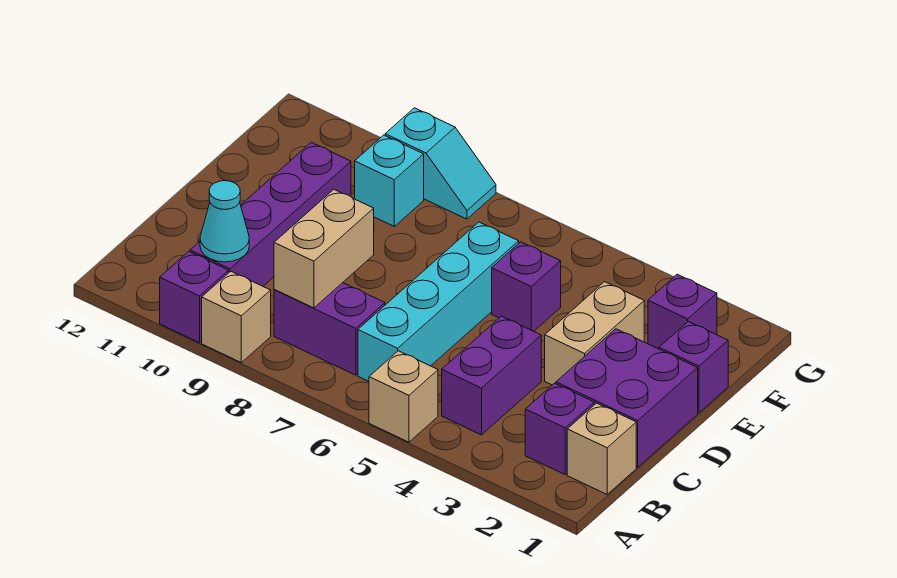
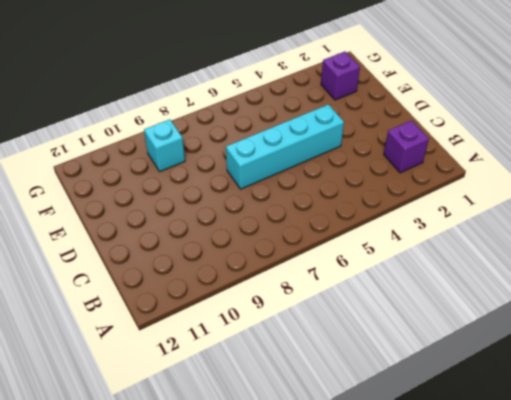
cyan brick D4:D7 level 1 -> cyan brick B6:E6 level 1
none -> tan brick A5 level 1
none -> tan brick A9 level 1
none -> purple brick A10 level 1

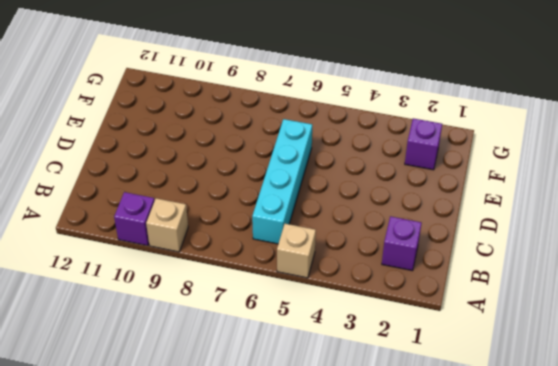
none -> tan brick B1 level 1
none -> purple brick B4:C4 level 1
none -> purple brick B7:B8 level 1

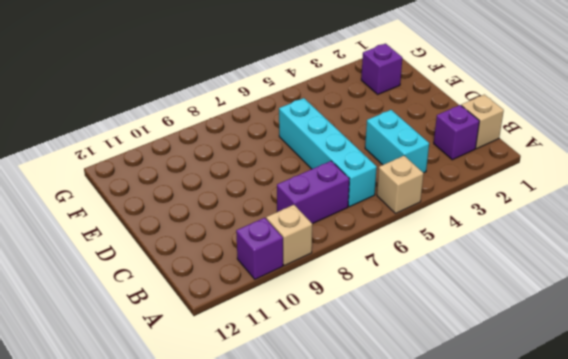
cyan brick B4:C4 level 1 -> purple brick B4:C4 level 1
none -> purple brick B10:E10 level 1
none -> purple brick C1:D2 level 1
none -> tan brick D3:E3 level 1

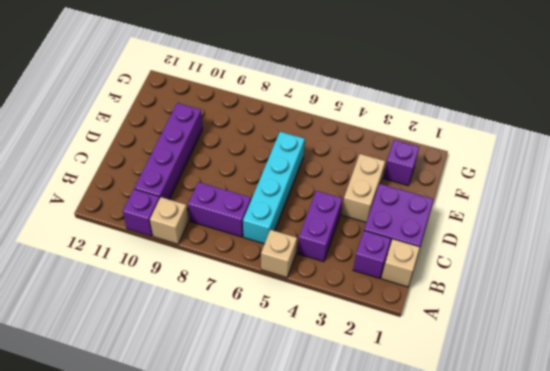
none -> purple brick E1 level 1
none -> purple brick E5 level 1
none -> cyan brick F9 level 1

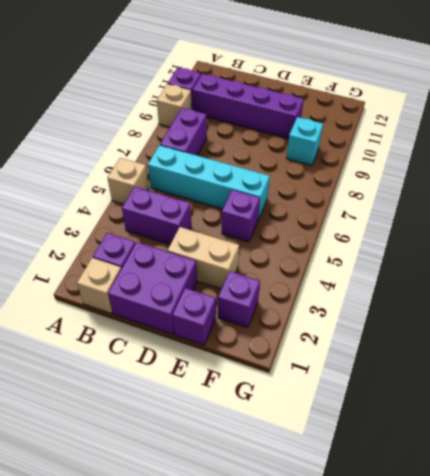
none -> cyan slope G8:G9 level 1 top 9
none -> tan brick B8:C8 level 2
none -> cyan cone B10 level 2

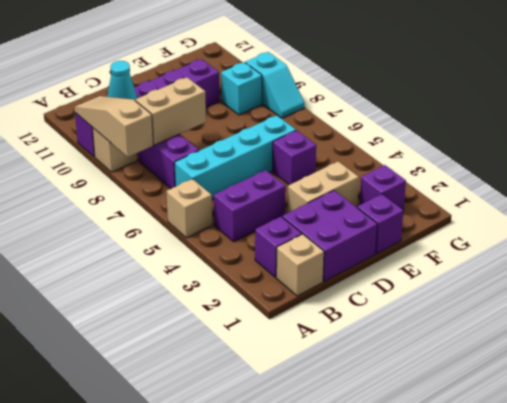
tan slope A8:A10 level 2 top 8 -> none

